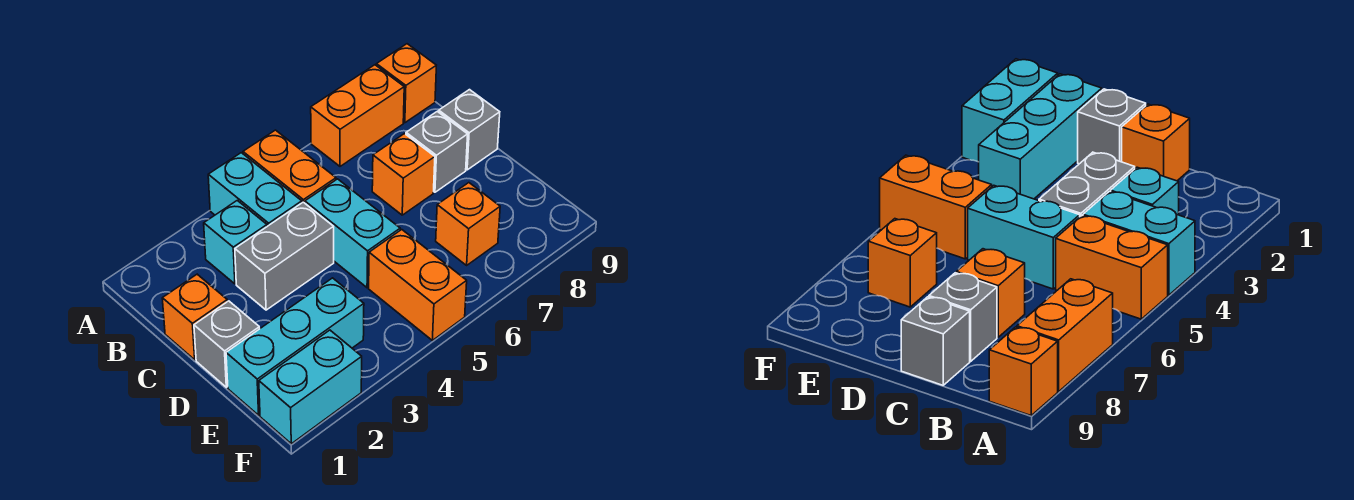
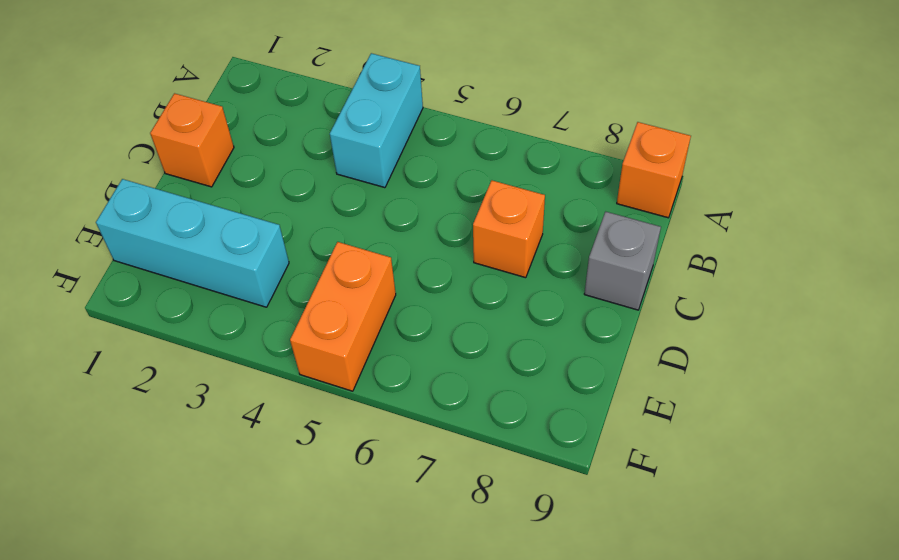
none -> orange brick A5:B5 level 1
none -> orange brick A7:A8 level 1
none -> cyan brick B3 level 1

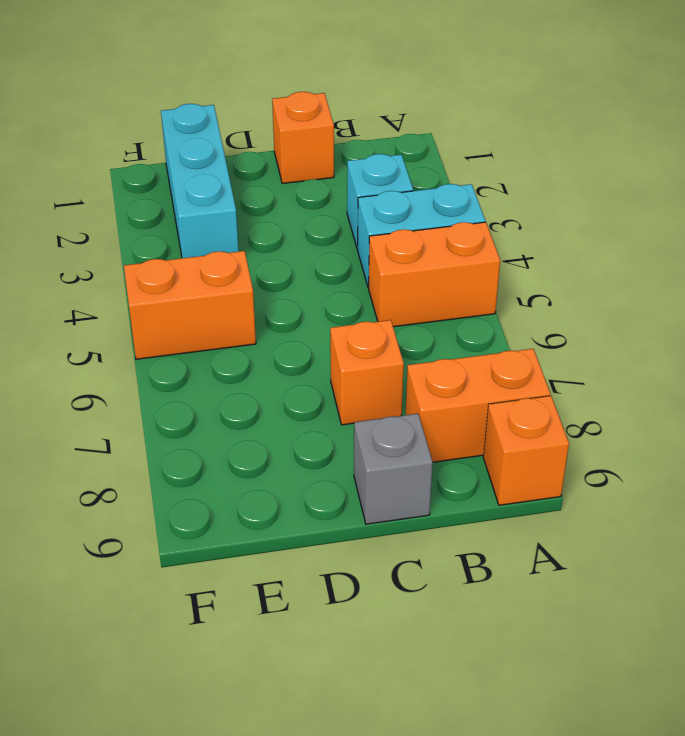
orange brick A8:B8 level 1 -> orange brick A7:A8 level 1
none -> grey brick C3:C4 level 1
none -> cyan brick C5:D5 level 1
none -> grey brick C8 level 1

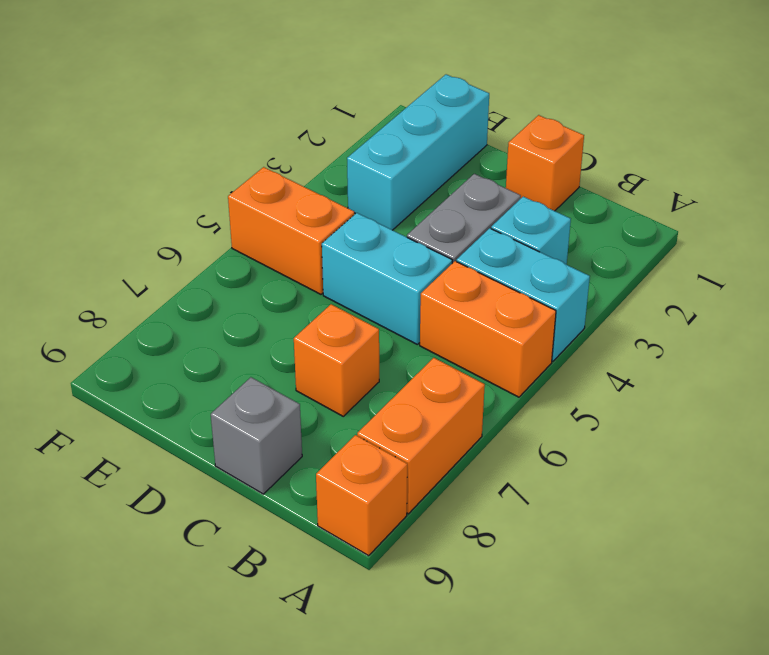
none -> grey brick C8 level 1
none -> grey brick D1 level 1
none -> orange brick E7 level 1

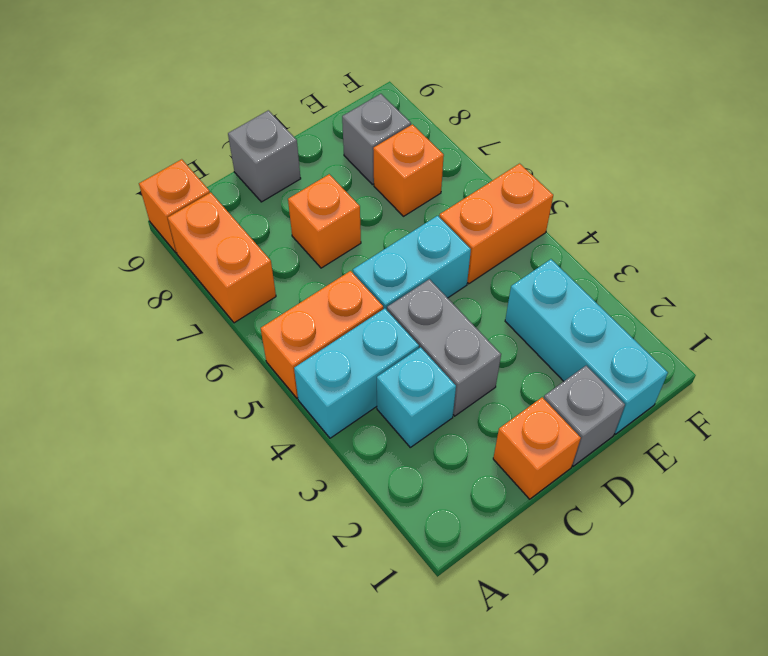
grey brick E8 level 1 -> grey brick C8 level 1
none -> cyan brick F1:F2 level 1

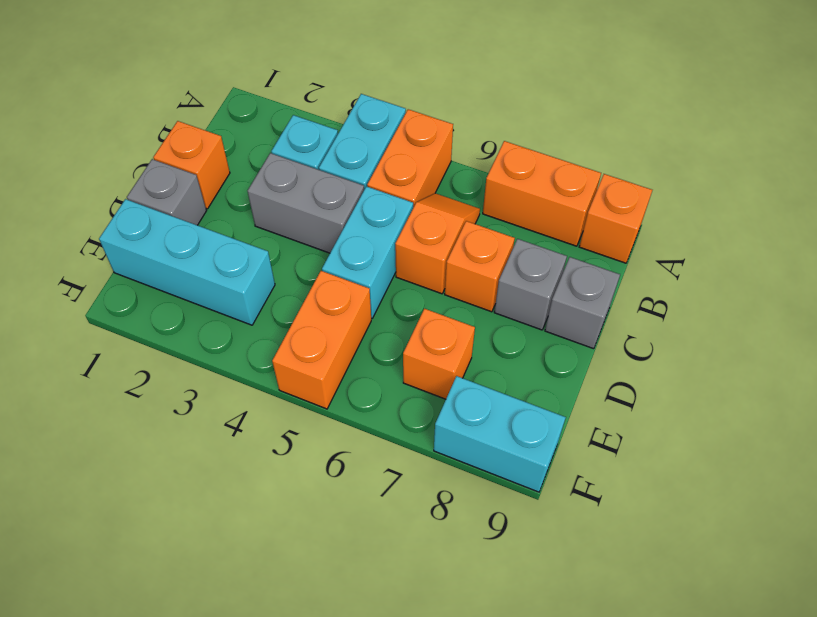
orange slope B6:C6 level 1 top C -> none
cyan brick F8:F9 level 1 -> cyan brick F1:F2 level 1

